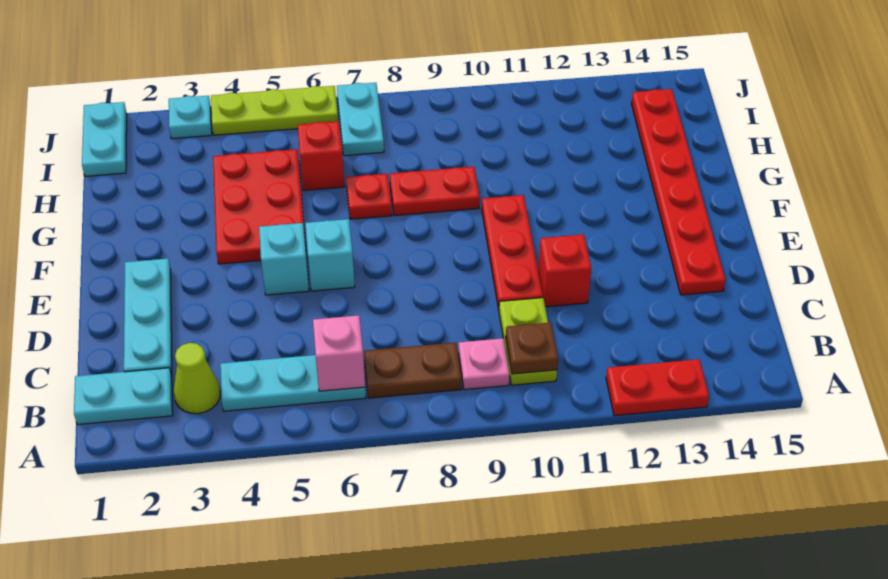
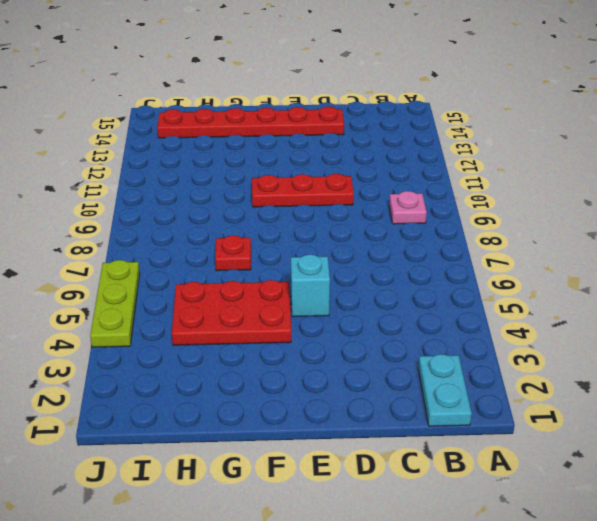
none -> red plate A12:A13 level 1
none -> lime cone B3 level 1
none -> cyan plate B4:B6 level 1

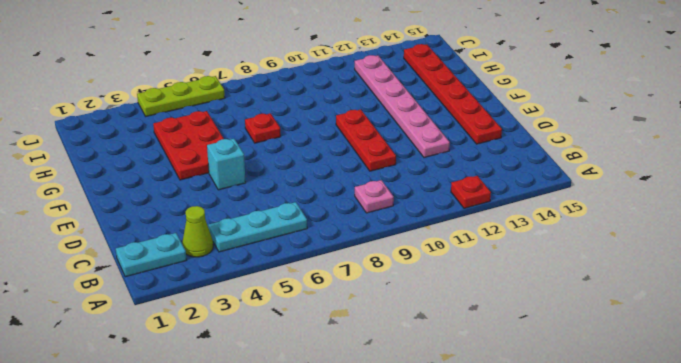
red plate A12 level 1 -> red plate A12:A13 level 1
pink plate D12:I12 level 1 -> none
none -> brown plate B7:B8 level 1
none -> lime plate B10:C10 level 1
none -> cyan plate C2:E2 level 1

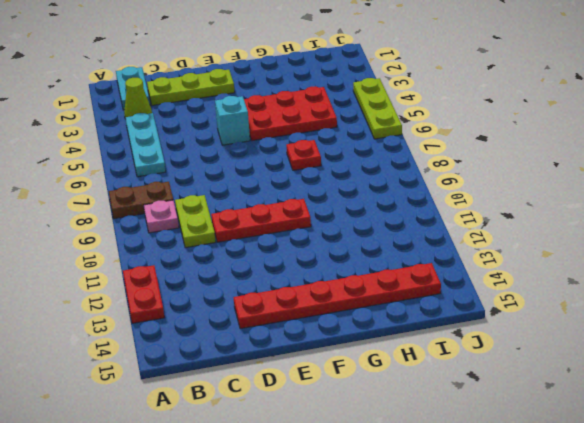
brown plate A8:B8 level 1 -> brown plate B7:B8 level 1
lime plate C2:E2 level 1 -> cyan plate C2:E2 level 1
lime plate C9:C10 level 1 -> lime plate B10:C10 level 1
none -> red brick D11 level 1
none -> cyan brick E6 level 1
none -> red plate G8:G9 level 1

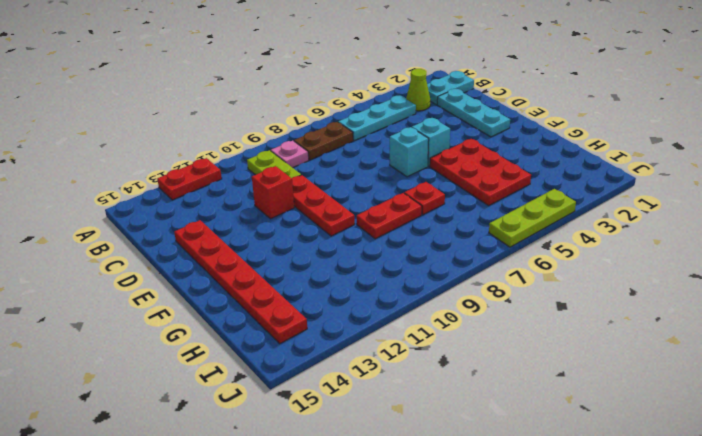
none -> red brick H6 level 1
none -> cyan plate I1:J1 level 1
none -> cyan plate I7:J7 level 1

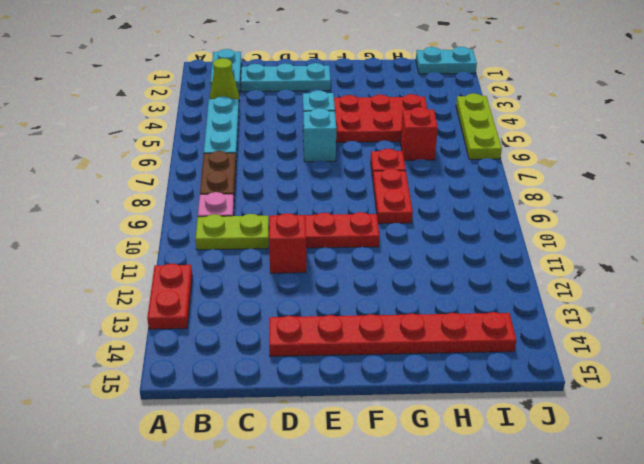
none -> cyan plate I7:J7 level 1
none -> cyan plate J3 level 1
none -> pink brick B6 level 2

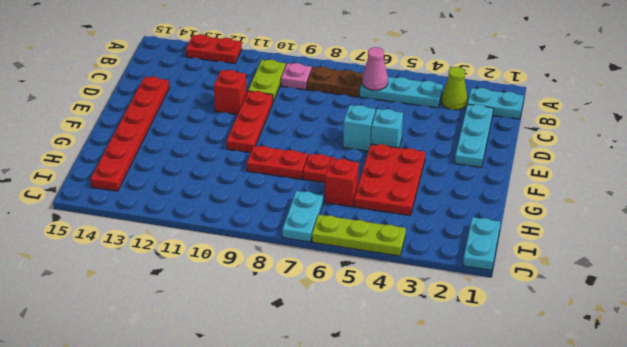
pink cone B6 level 2 -> pink brick B6 level 2
none -> cyan plate J3 level 1
none -> brown plate B10 level 2

